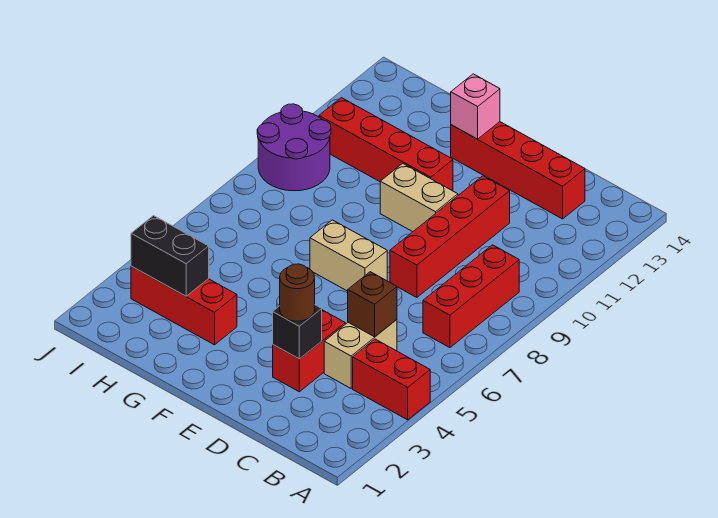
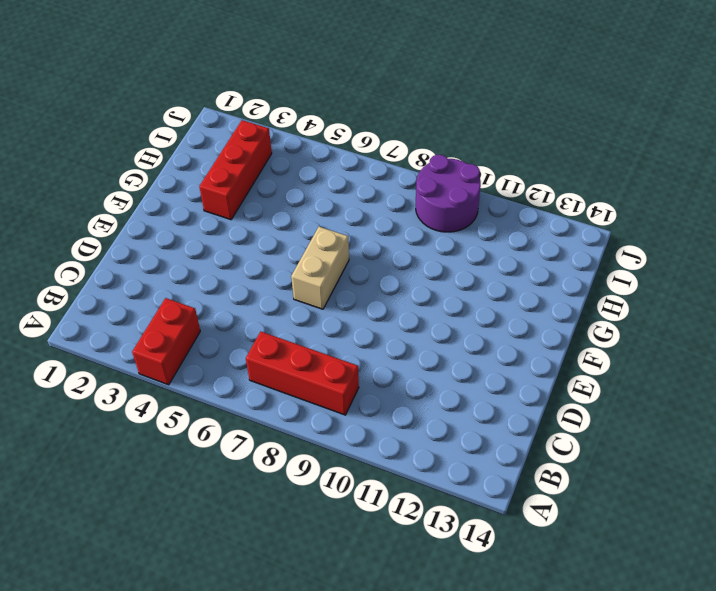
none -> tan brick C4:C5 level 1
none -> red brick C13:F13 level 1
none -> red brick D3:D4 level 1

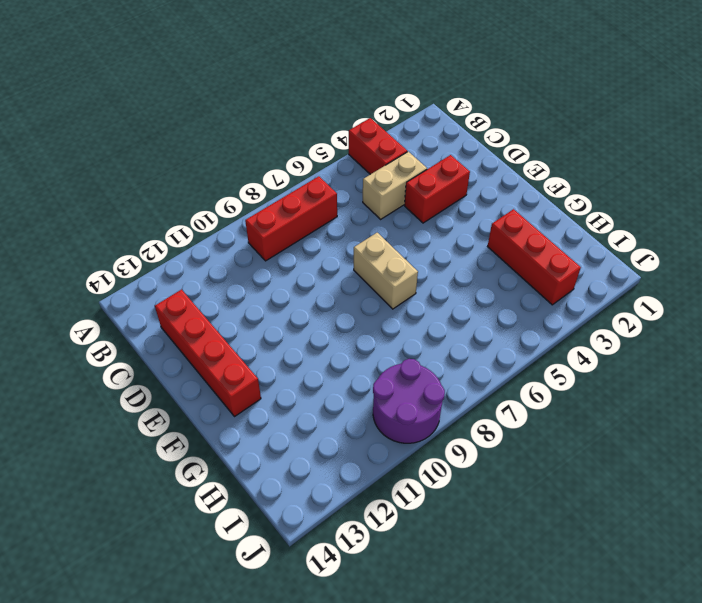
none -> red brick D8:D11 level 1
none -> tan brick E10:F10 level 1
none -> red brick F11:I11 level 1

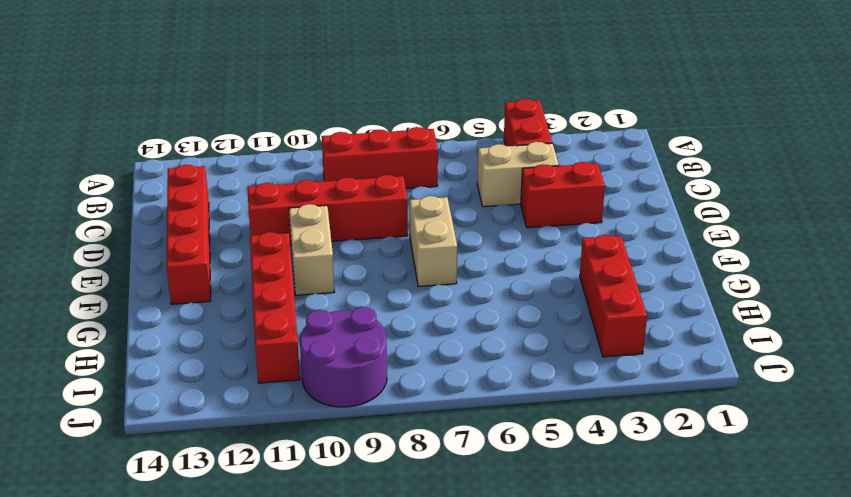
none -> brown brick C5 level 2
none -> black brick D3 level 2
none -> pink brick F13 level 2

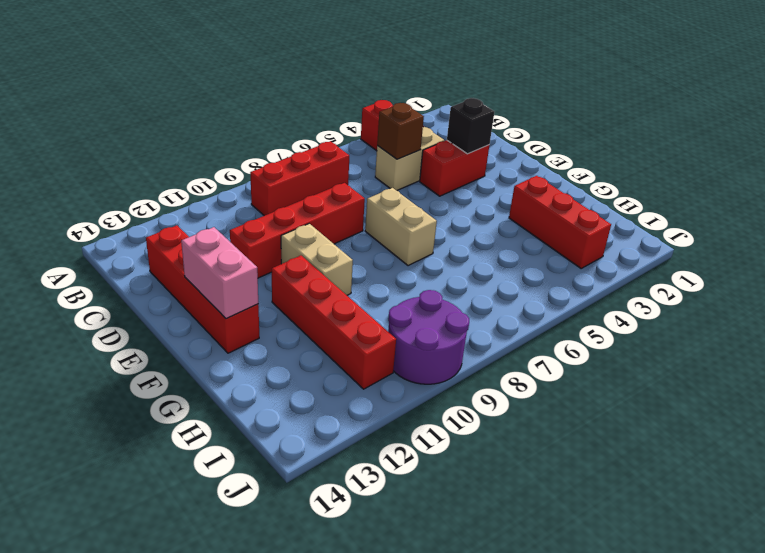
pink brick E13:F13 level 2 -> pink brick F13 level 2
none -> black brick H3:I3 level 2
none -> brown round brick D3 level 3

